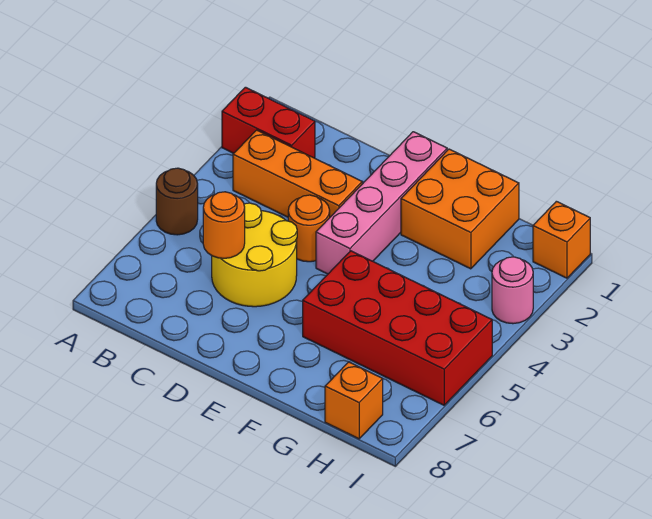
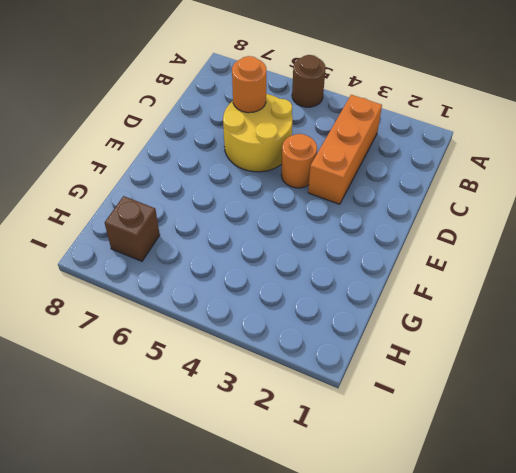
brown brick H7 level 1 -> none
none -> red brick A2:B2 level 1
none -> pink brick E1:E4 level 1
none -> orange brick F1:G2 level 1

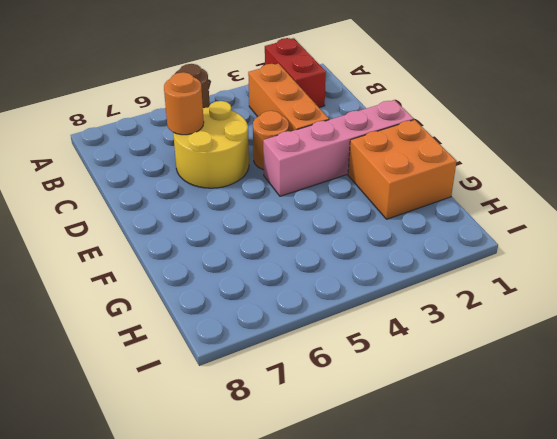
none -> red brick F5:I6 level 1
none -> orange brick H8 level 1
none -> orange brick I1 level 1

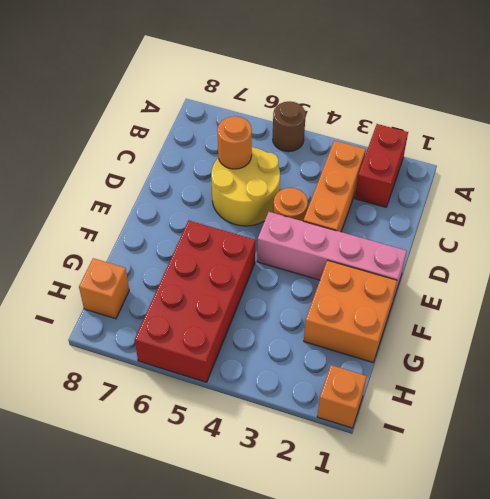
none -> pink round brick I3 level 1

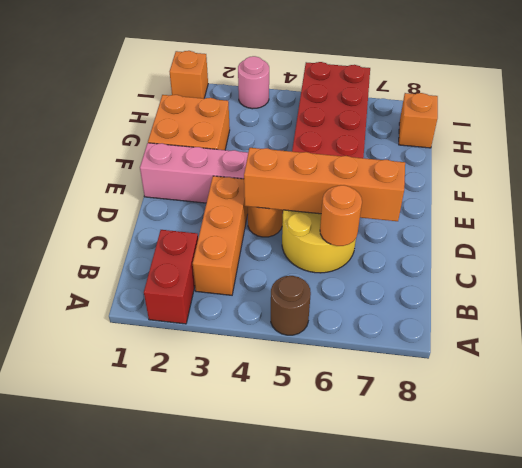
orange brick D4:D7 level 2 -> none

